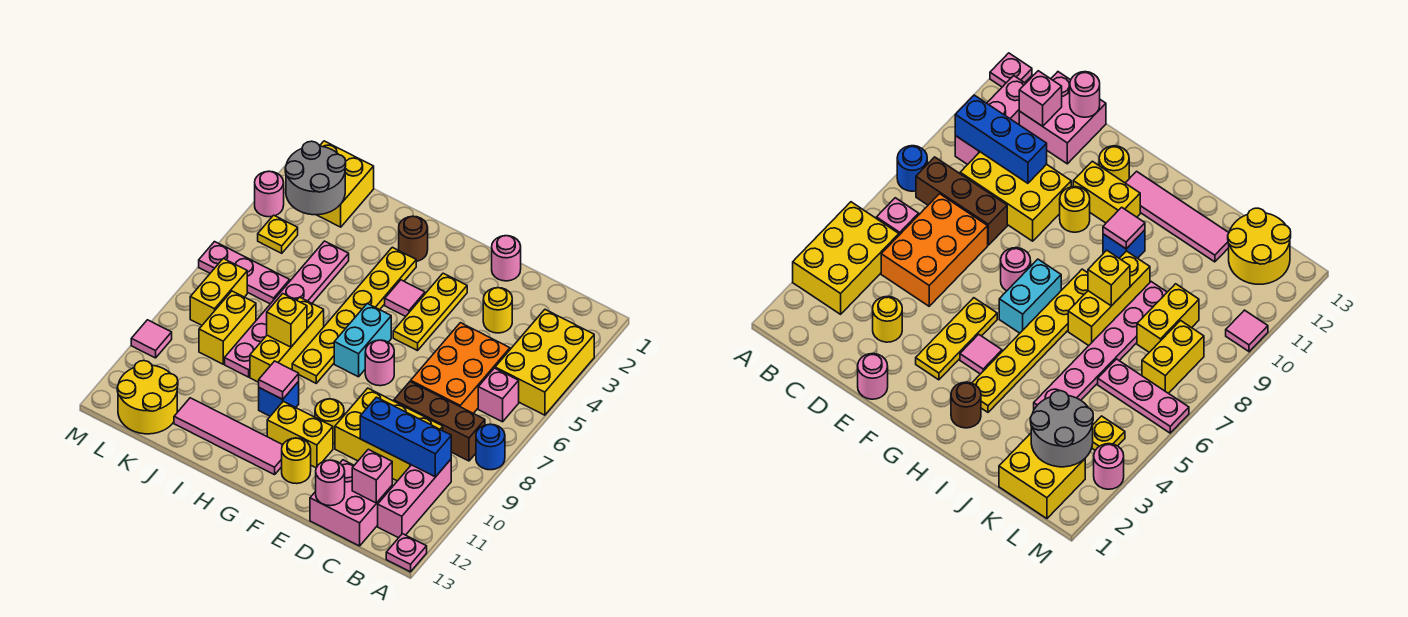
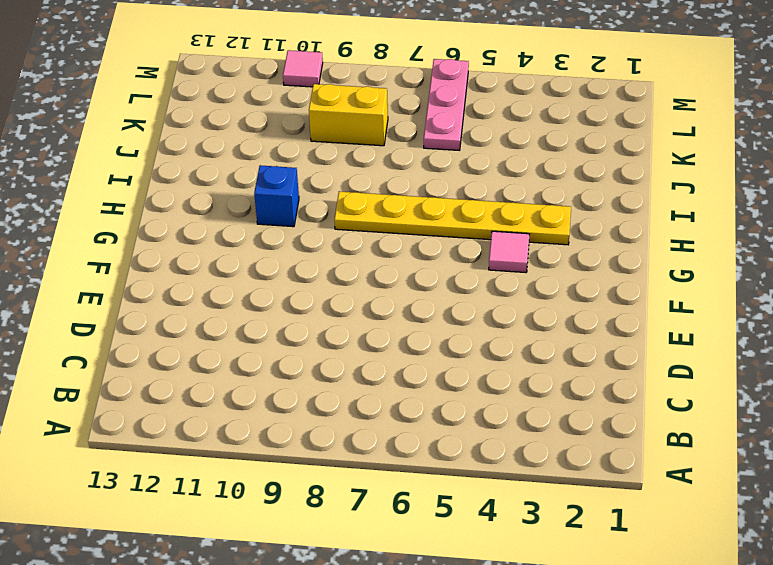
none -> yellow brick A3:B5 level 1
none -> blue round brick A8 level 1
none -> pink plate A13 level 1
none -> pink brick B6 level 1

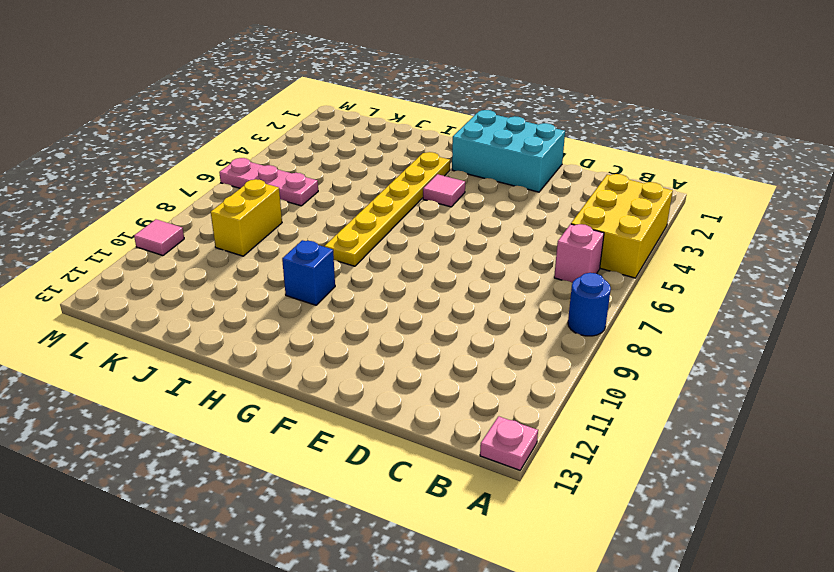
cyan brick E1:G2 level 1 -> pink round brick E1 level 1
none -> brown brick B8:D8 level 1
none -> pink brick B10:B12 level 1
none -> orange brick C5:D7 level 1
none -> yellow brick C9:E10 level 1

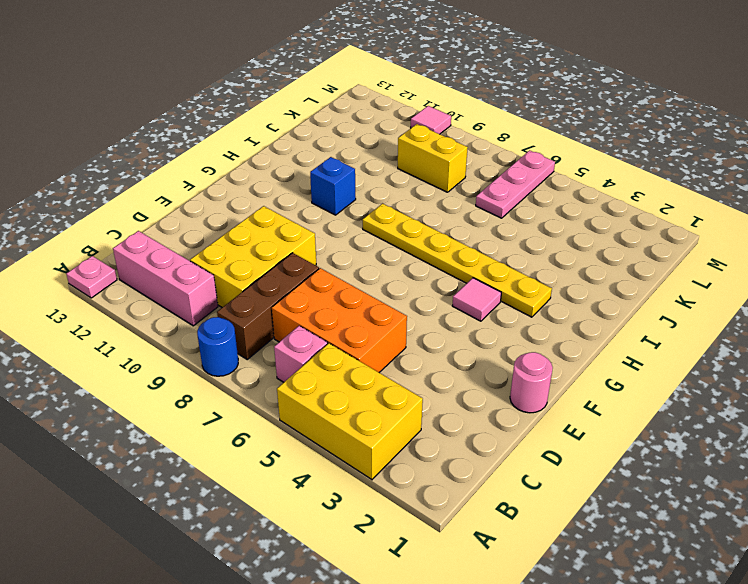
none -> pink brick C12:D13 level 1
none -> yellow round brick D3 level 1
none -> yellow plate F3:F5 level 1
none -> pink round brick F7 level 1

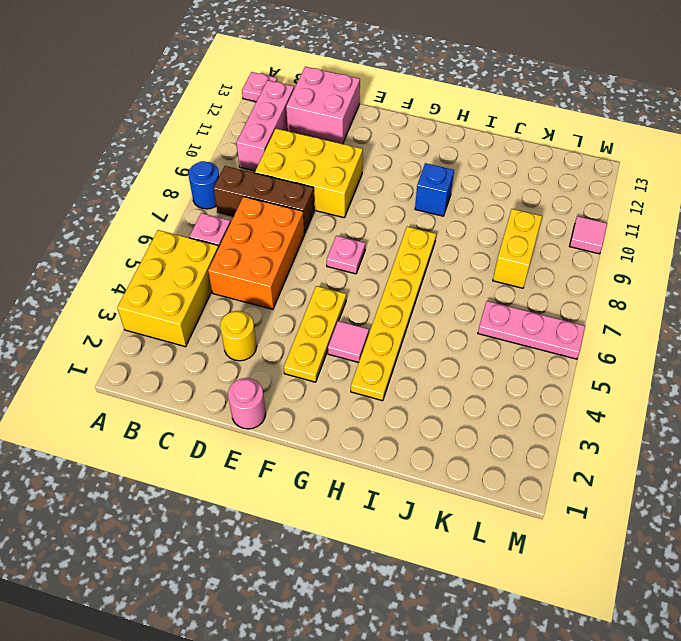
pink plate F7 level 1 -> pink round brick F7 level 1
none -> yellow round brick F10 level 1
none -> yellow brick F11:G11 level 1
none -> yellow round brick F12 level 1
none -> cyan brick G6:G7 level 1

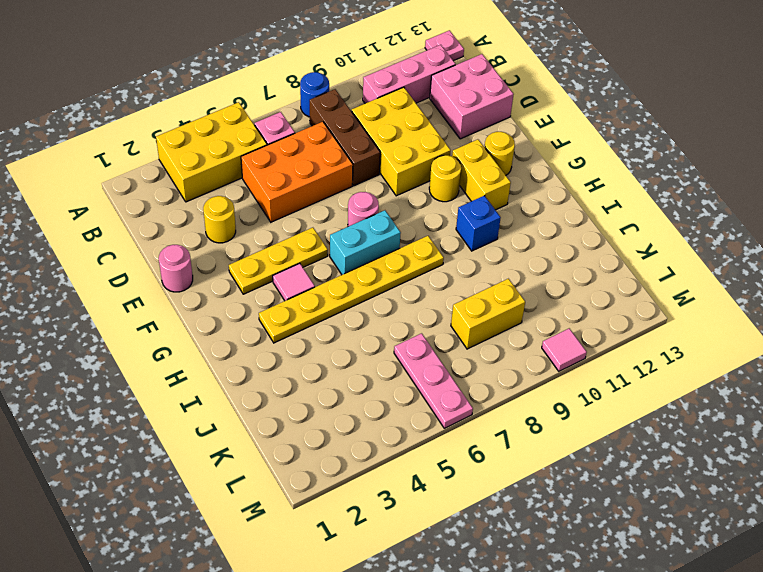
none -> pink tile G12:J12 level 1
none -> brown round brick H2 level 1
none -> yellow brick I7:I9 level 1
none -> pink plate J4:J9 level 1

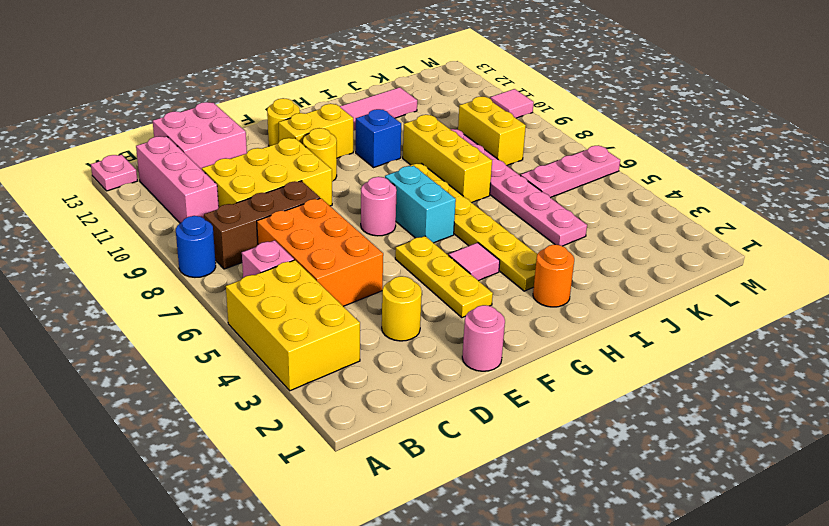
orange round brick H2 level 1 -> brown round brick H2 level 1
none -> yellow brick K1:L2 level 1
none -> yellow round brick K12:L13 level 1
none -> yellow plate L4 level 1
none -> yellow brick L7:L8 level 1

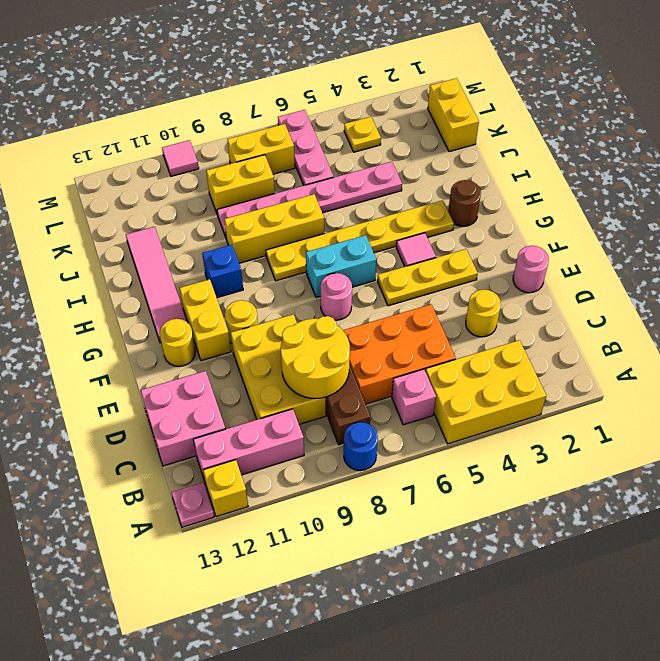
yellow brick A12 level 1 -> yellow brick I8 level 2
yellow round brick C8:D9 level 2 -> yellow round brick K12:L13 level 1
yellow brick K1:L1 level 1 -> yellow brick K1:L2 level 1
none -> pink round brick M3 level 1
none -> blue brick B10:D10 level 2
none -> pink brick C12 level 2
none -> pink round brick D13 level 2

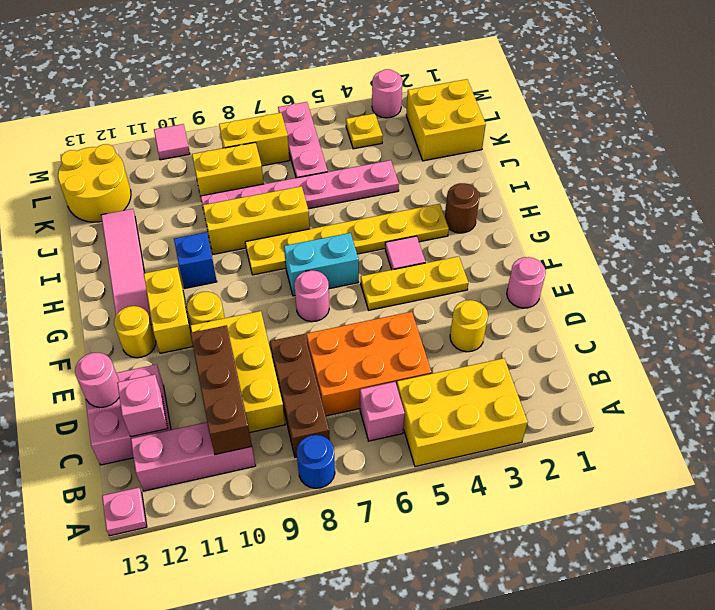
brown brick B10:D10 level 2 -> blue brick B10:D10 level 2
none -> pink tile H10 level 2
none -> yellow brick I8 level 2
none -> grey round brick K2:L3 level 2

